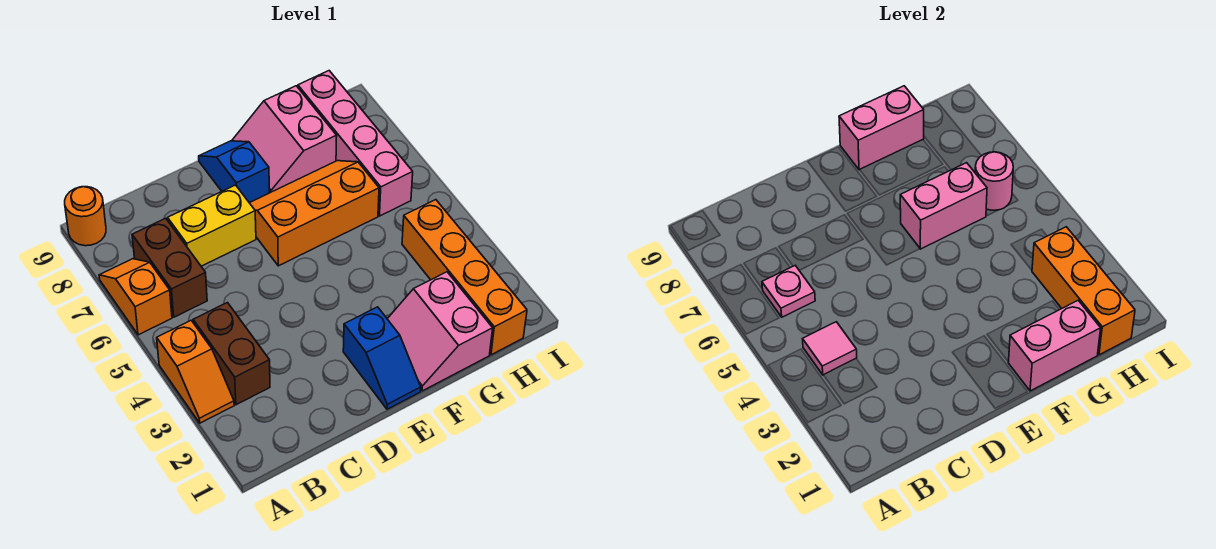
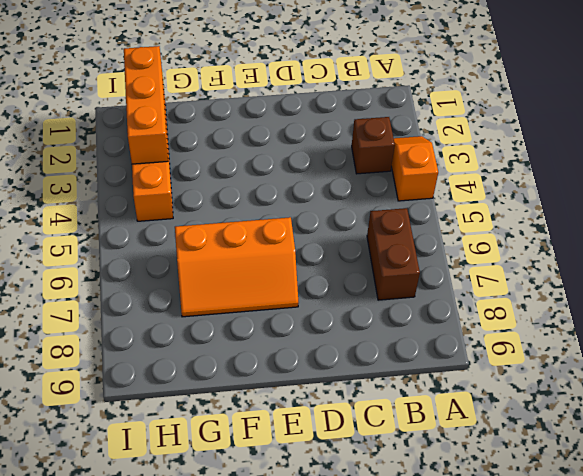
brown brick B3 level 1 -> brown brick B3:B4 level 1
none -> orange slope A6:A7 level 1 top 6
none -> orange round brick A9 level 1
none -> yellow brick C7:D7 level 1

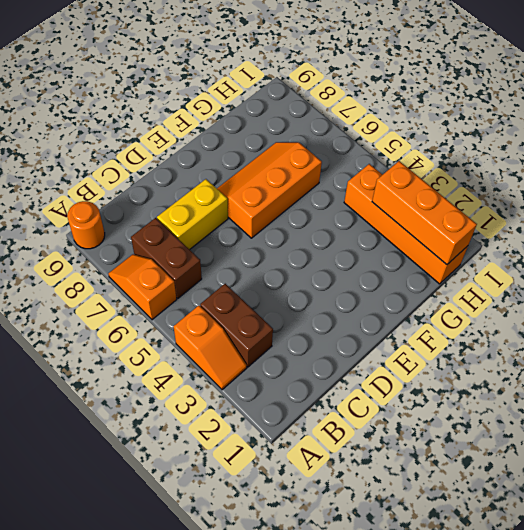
none -> blue slope E1:E2 level 1 top 2
none -> blue slope E8:E9 level 1 top 8
none -> pink slope F1:G2 level 1 top G

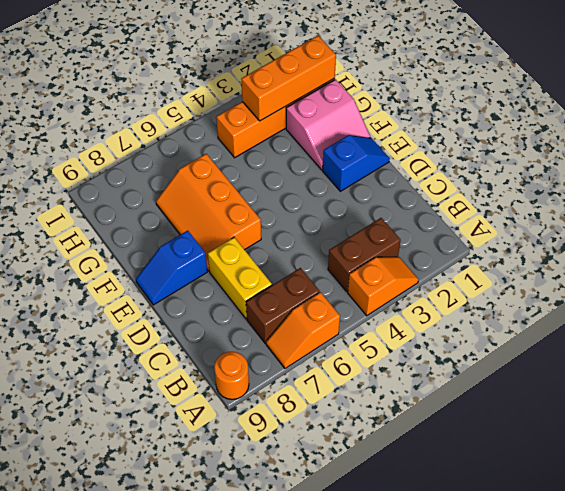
none -> pink slope F8:G9 level 1 top G
none -> pink brick H6:H9 level 1
none -> pink tile B4 level 2

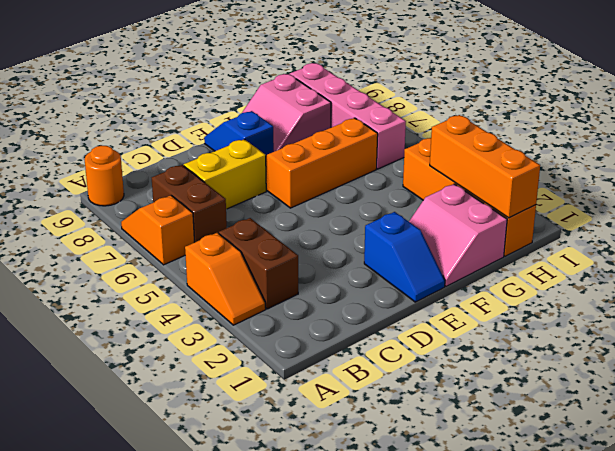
none -> pink tile B4 level 2
none -> pink plate B6 level 2
none -> pink brick F1:G1 level 2

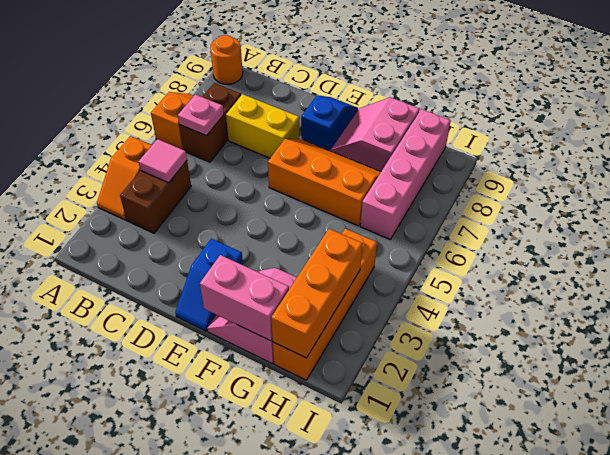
none -> pink brick F6:G6 level 2
none -> pink brick F9:G9 level 2
none -> pink round brick H6 level 2

